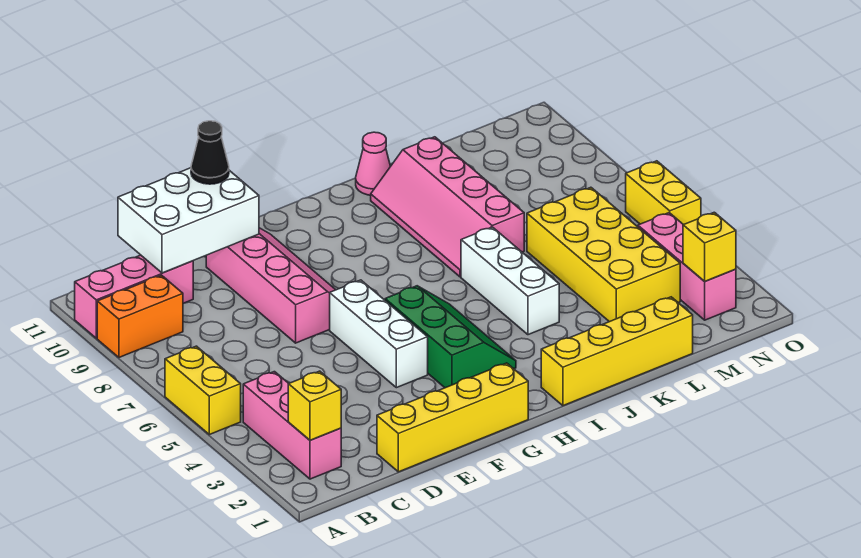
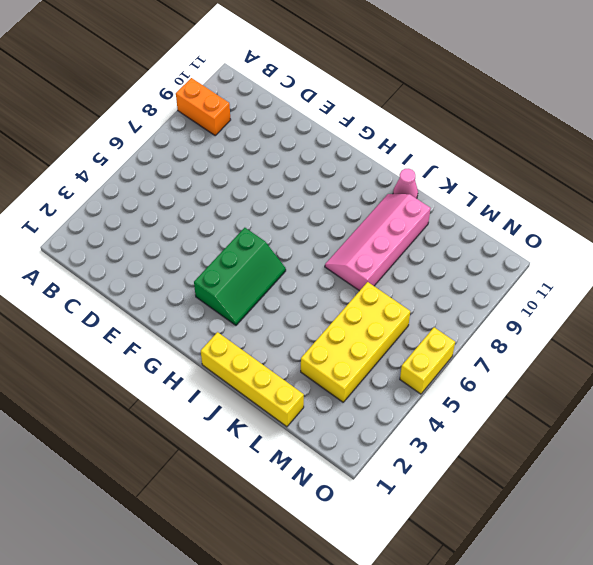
none -> yellow brick A5:A6 level 1
none -> pink brick A10:C10 level 1
none -> pink brick B2:B4 level 1

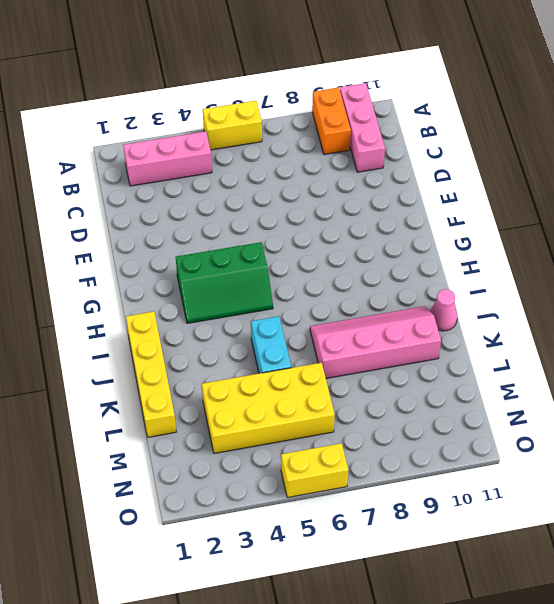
cyan brick J5:K5 level 1 -> white brick J4:J6 level 1
none -> yellow brick D1:G1 level 1
none -> pink slope E7:F10 level 1 top E
none -> white brick F4:F6 level 1

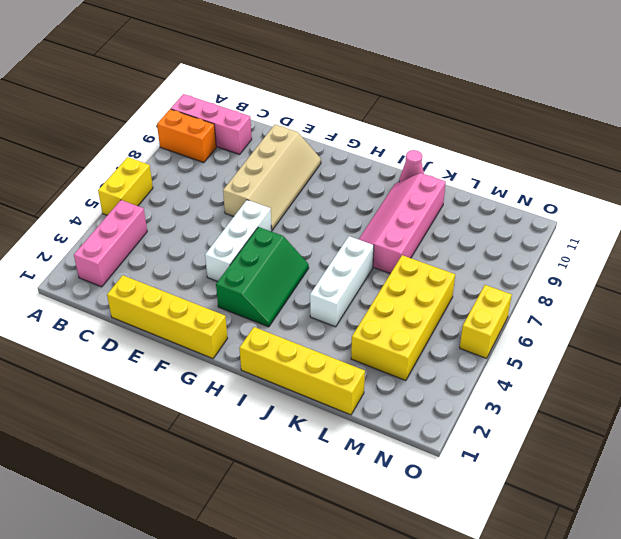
tan slope E7:F10 level 1 top E -> pink slope E7:F10 level 1 top E
none -> pink brick N2:N4 level 1
none -> yellow brick B2 level 2
none -> white brick C10:E11 level 2

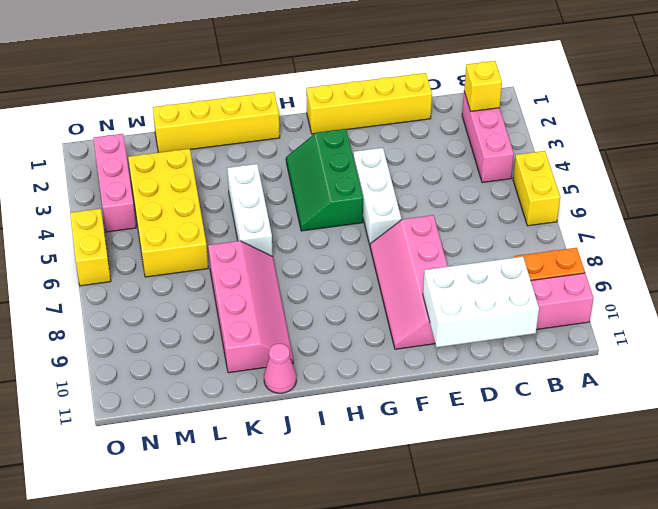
none -> yellow brick N2 level 2
none -> black cone E11 level 3

